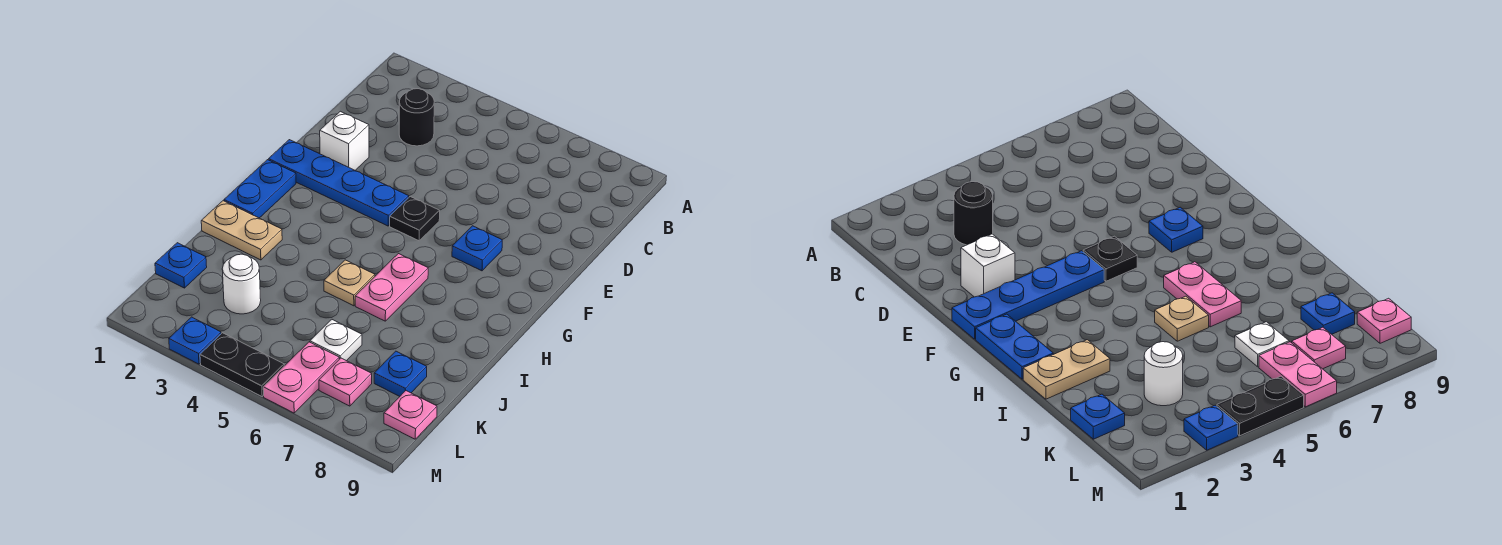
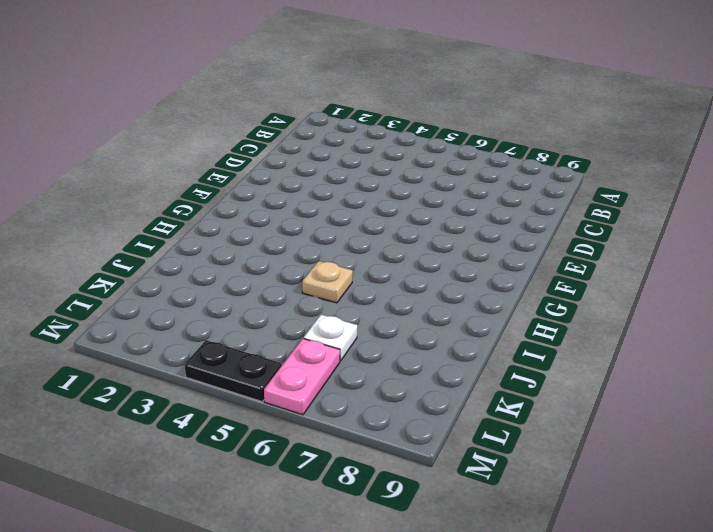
none -> black round brick C3 level 1
none -> white brick E2 level 1
none -> blue plate F1:F4 level 1

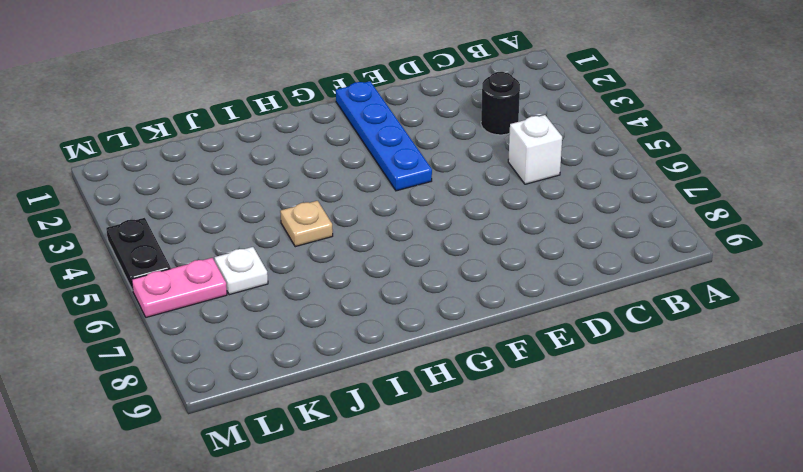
white brick C5 level 1 -> white brick E2 level 1
none -> black plate F5 level 1
none -> blue plate F7 level 1
none -> blue plate G1:H1 level 1

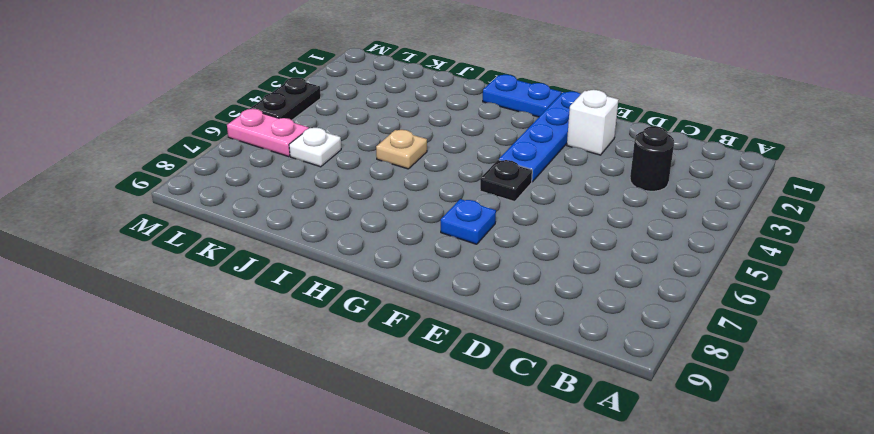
none -> pink plate H6:I6 level 1
none -> tan plate I1:I2 level 1
none -> blue plate K1 level 1

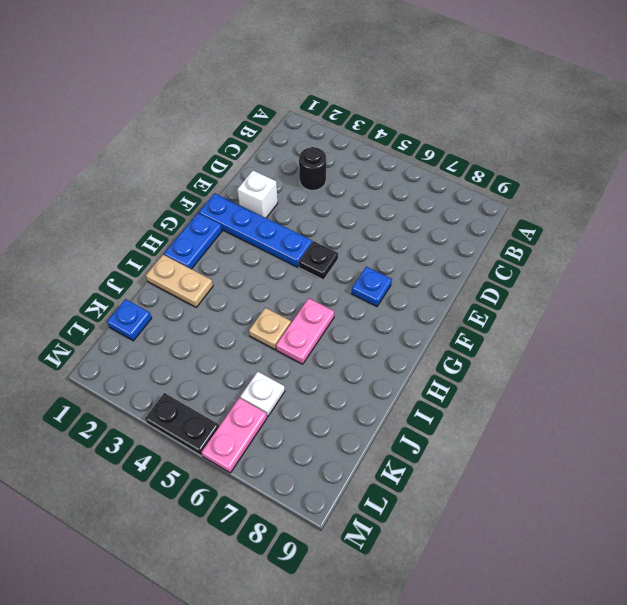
none -> white round brick K3 level 1
none -> blue plate K8 level 1
none -> pink plate L7 level 1

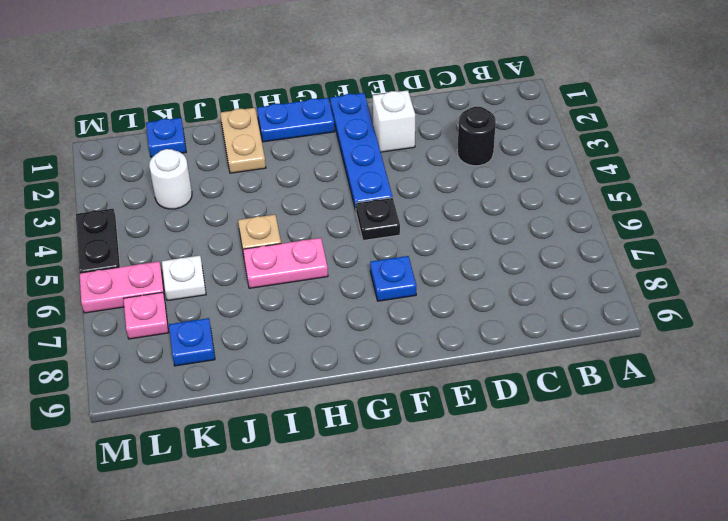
none -> pink plate L9 level 1
none -> blue plate M3 level 1

